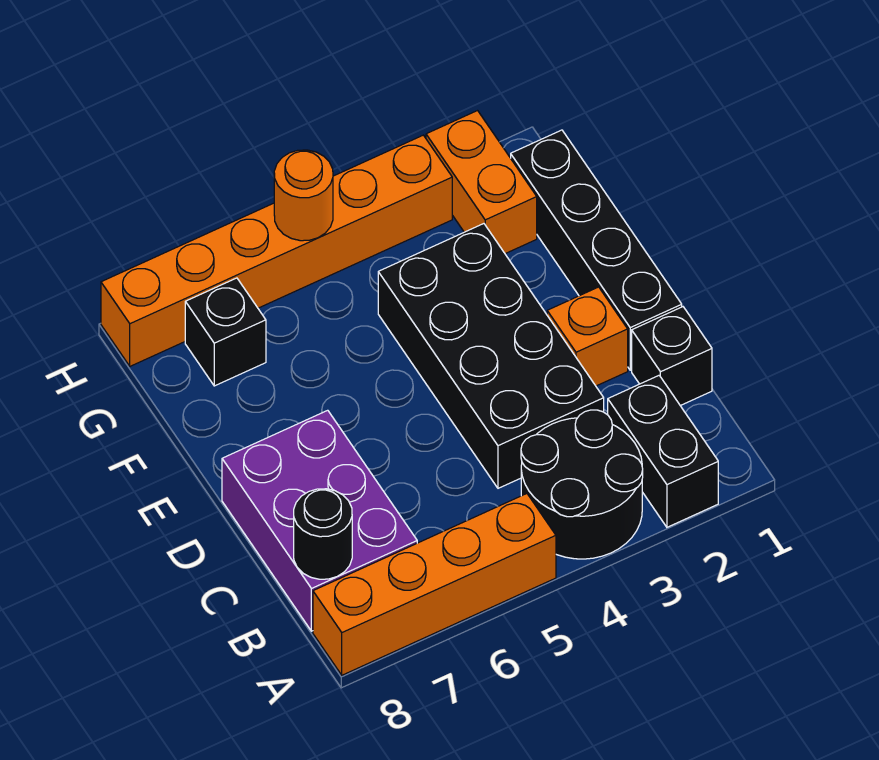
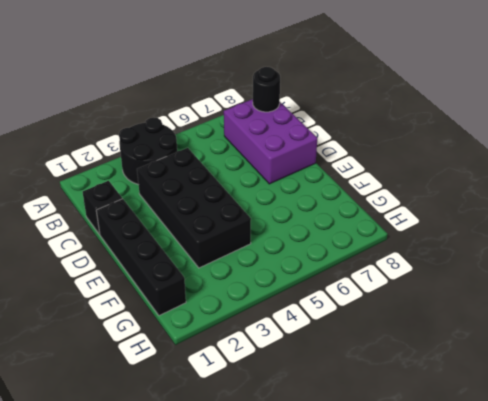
none -> black brick A2:B2 level 1
none -> orange brick A5:A8 level 1
none -> orange brick D2 level 1

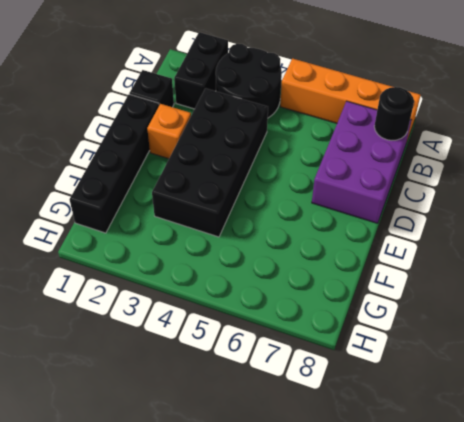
none -> orange brick G2:H2 level 1
none -> black brick G7 level 1
none -> orange brick H3:H8 level 1

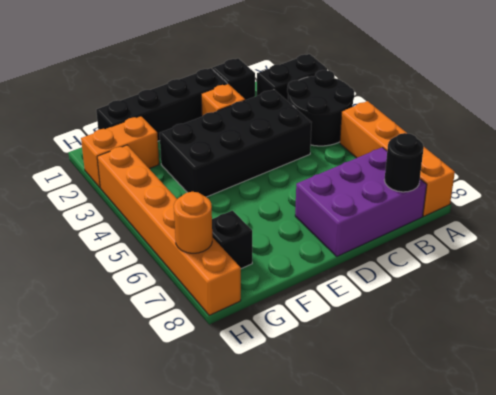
orange round brick H7 level 2 -> orange round brick H5 level 2

